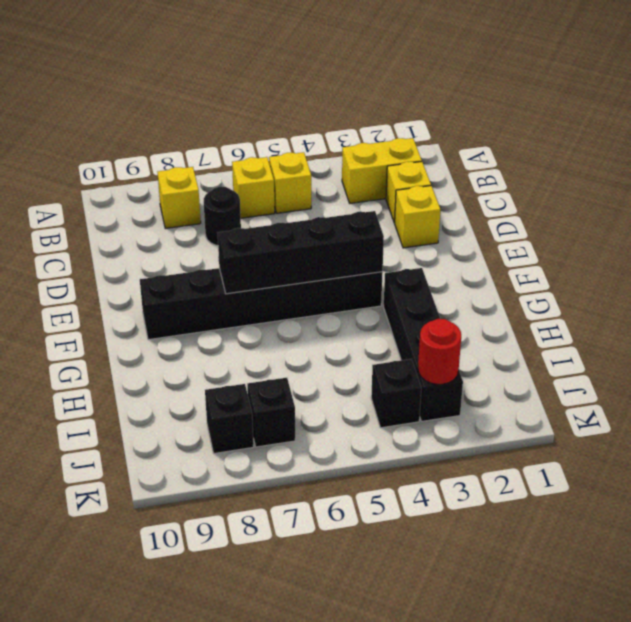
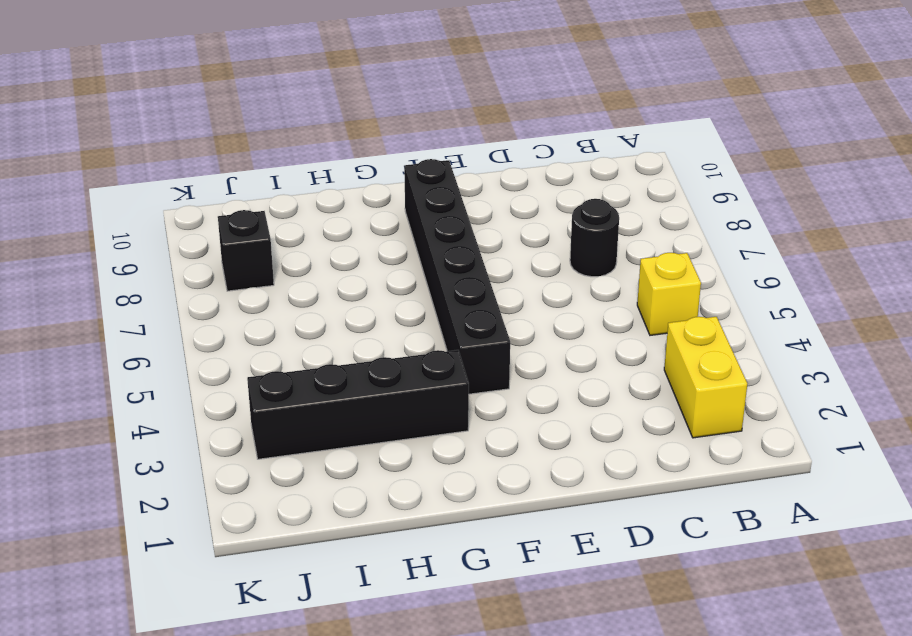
none -> yellow brick B6 level 1
none -> yellow brick B8 level 1
none -> yellow brick C2 level 1

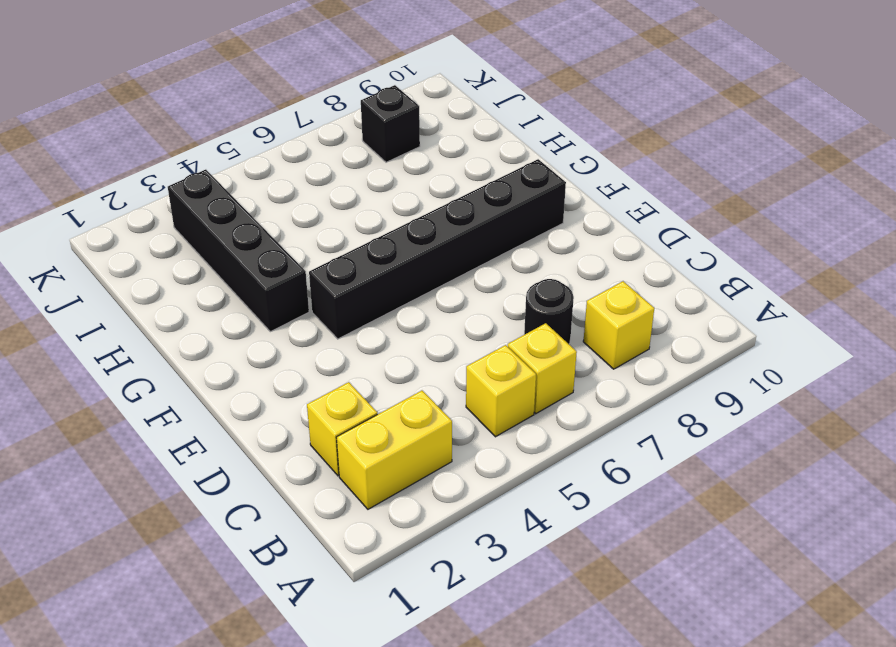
none -> yellow brick D2 level 1
none -> black brick J4 level 1
none -> black brick J7 level 1

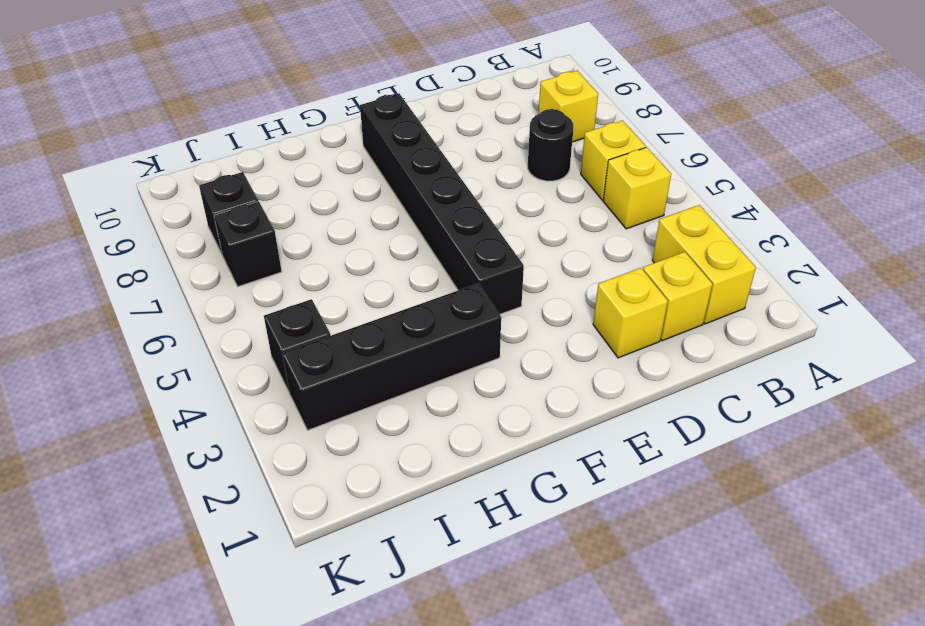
none -> black brick F4:F7 level 2
none -> red round brick J3 level 2

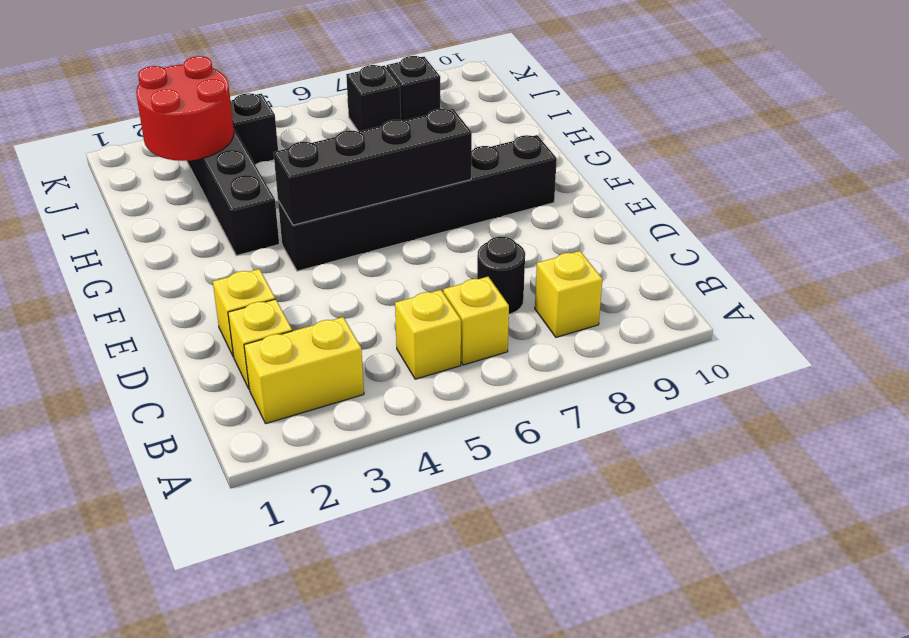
red round brick I2:J3 level 2 -> red round brick J3 level 2

